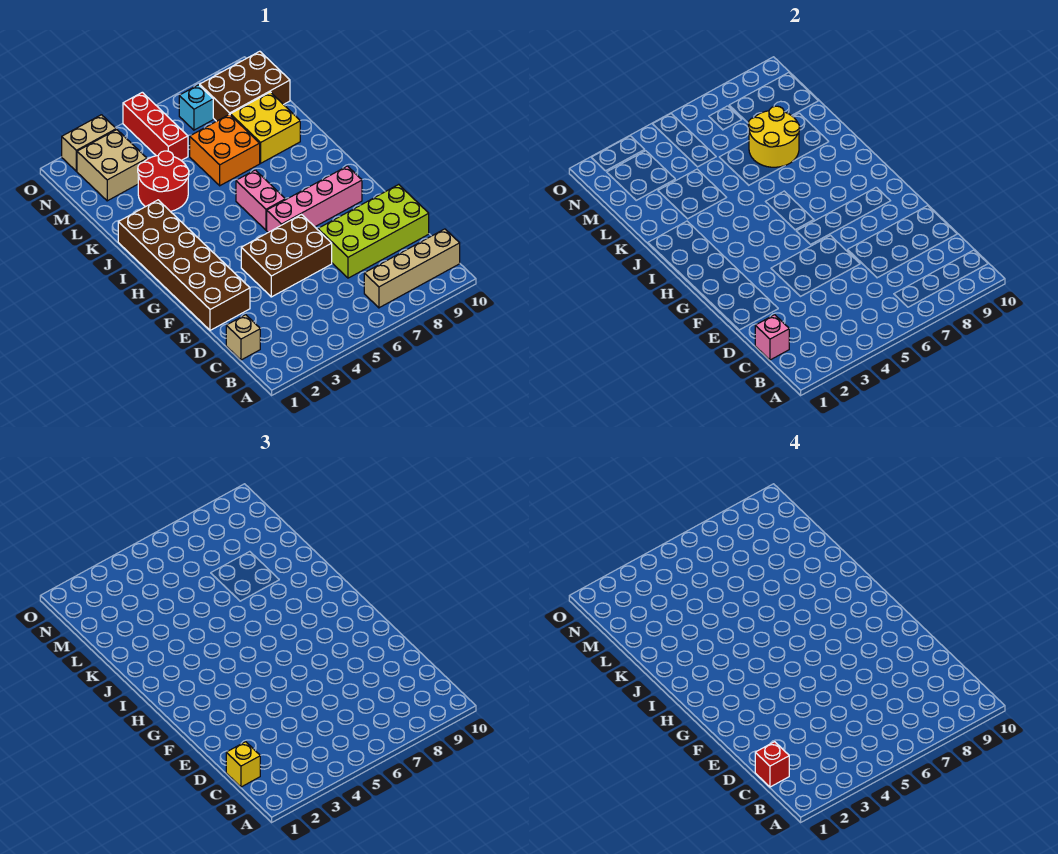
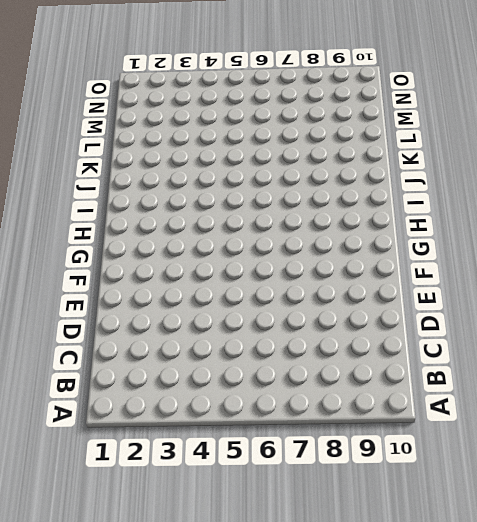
none -> tan brick B7:B10 level 1
none -> tan brick C1 level 1
none -> lime brick D7:E10 level 1

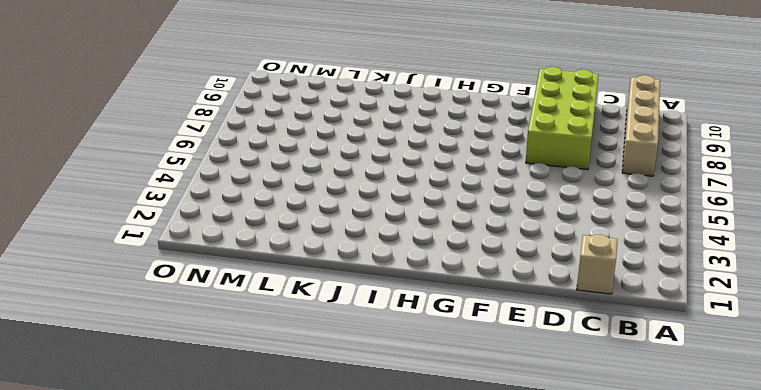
none -> brown brick E1:J2 level 1
none -> brown brick E4:F6 level 1
none -> pink brick G6:G9 level 1

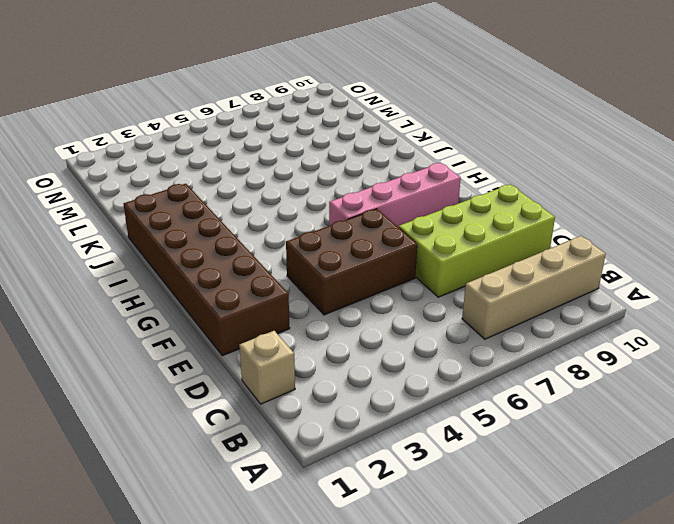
none -> pink brick H6:I6 level 1
none -> red round brick K3:L4 level 1
none -> orange brick K6:L7 level 1

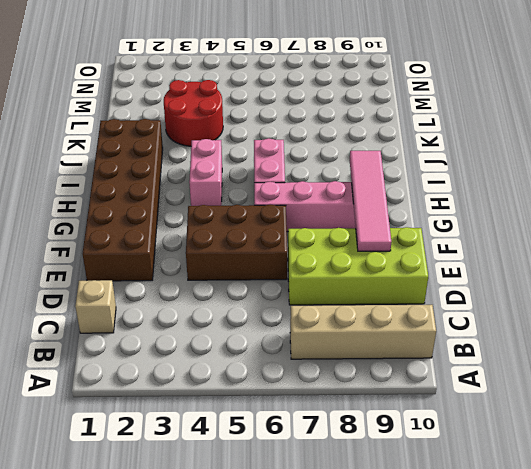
pink tile E9:H9 level 2 -> none
pink brick H4:I4 level 1 -> none
none -> orange brick K6:L7 level 1
none -> yellow brick K8:L9 level 1
none -> tan brick M2:N3 level 1

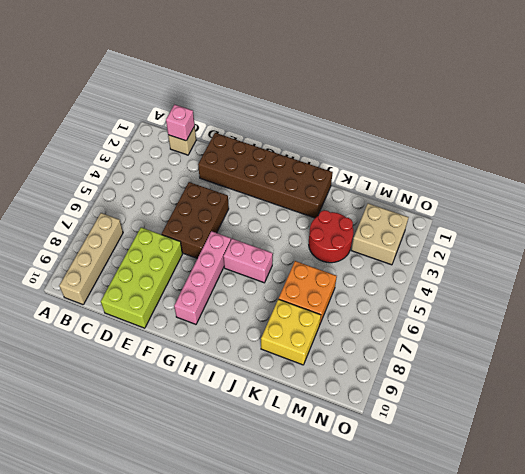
none -> red brick M5:O5 level 1
none -> brown brick M8:N10 level 1
none -> cyan brick N7 level 1

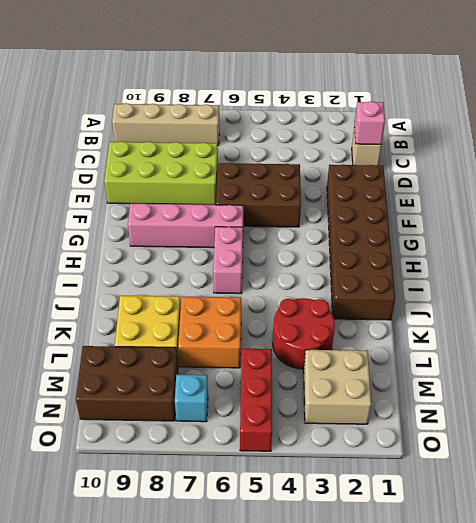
none -> tan brick O2:O3 level 1
none -> yellow round brick K7:L8 level 2
none -> yellow brick C1 level 3

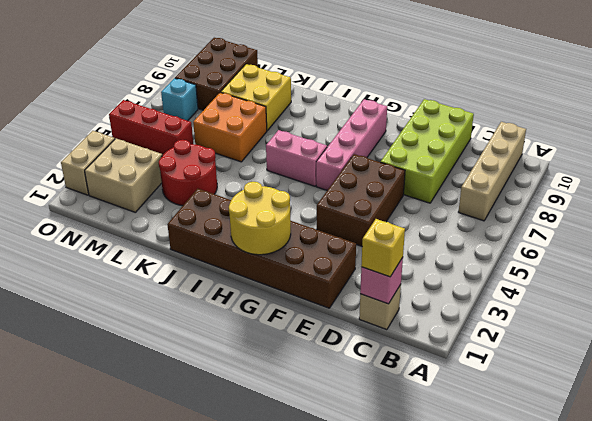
yellow round brick G1:H2 level 2 -> yellow round brick K7:L8 level 2
none -> red brick C1 level 4

